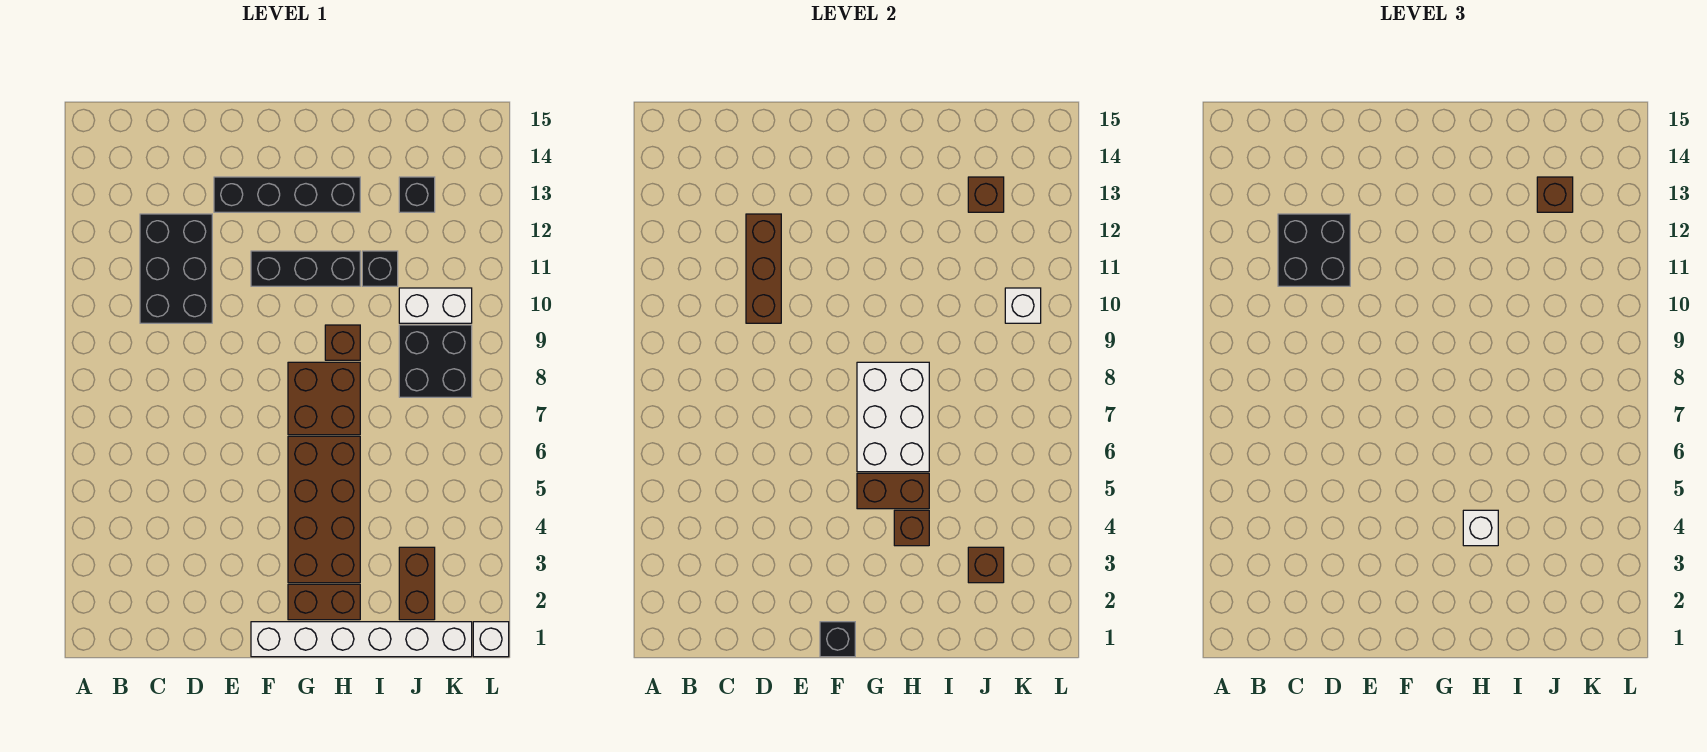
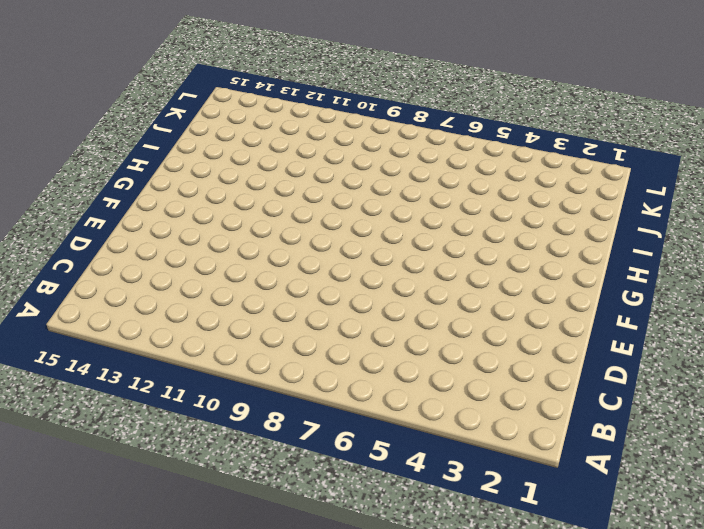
none -> black brick C10:D12 level 1
none -> black brick E13:H13 level 1
none -> white brick F1:K1 level 1

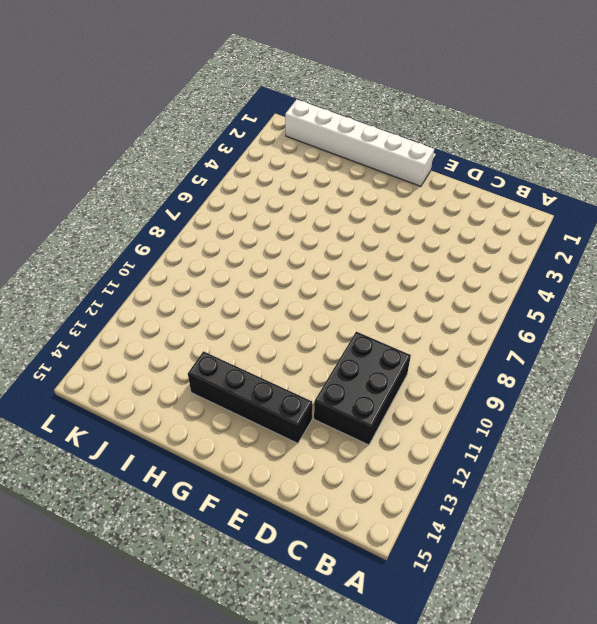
none -> black brick F11:H11 level 1
none -> brown brick G2:H2 level 1
none -> brown brick G3:H6 level 1

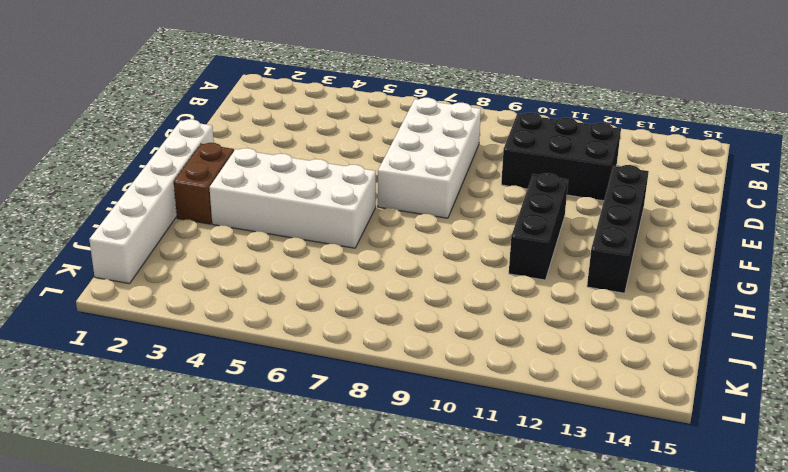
white brick C7:F8 level 1 -> none
white brick G3:H6 level 1 -> brown brick G3:H6 level 1
none -> brown brick G7:H8 level 1
none -> brown brick H9 level 1
none -> black brick I11 level 1

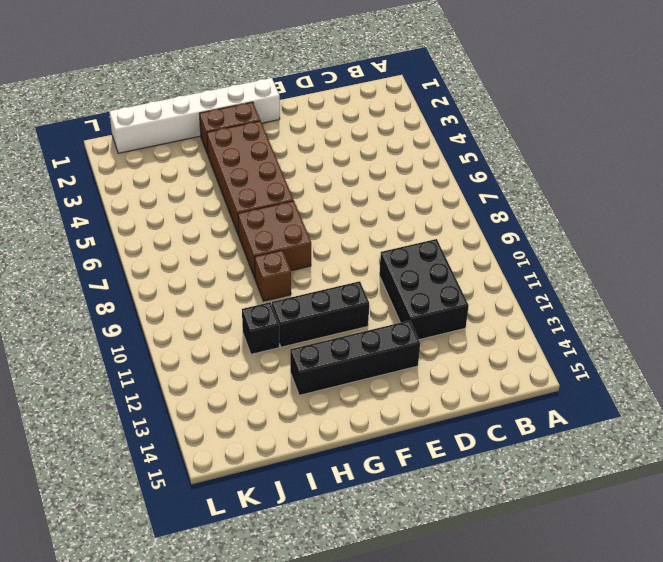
none -> brown brick J2:J3 level 1
none -> black brick J8:K9 level 1
none -> white brick J10:K10 level 1

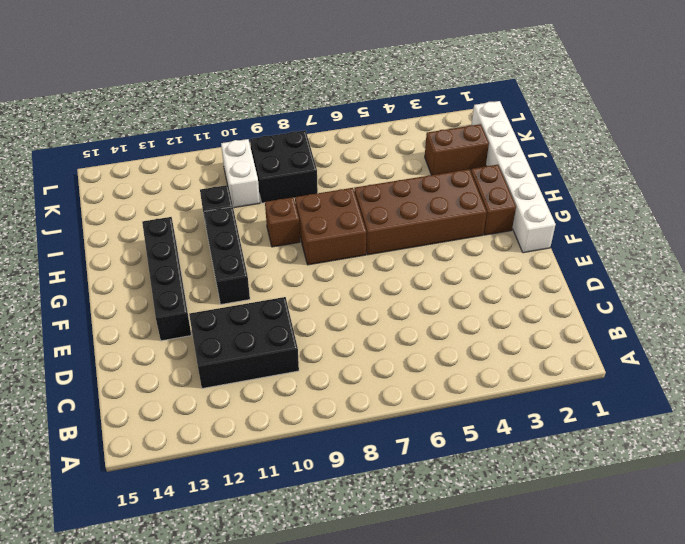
none -> black brick J13 level 1
none -> white brick L1 level 1
none -> brown brick D10:D12 level 2

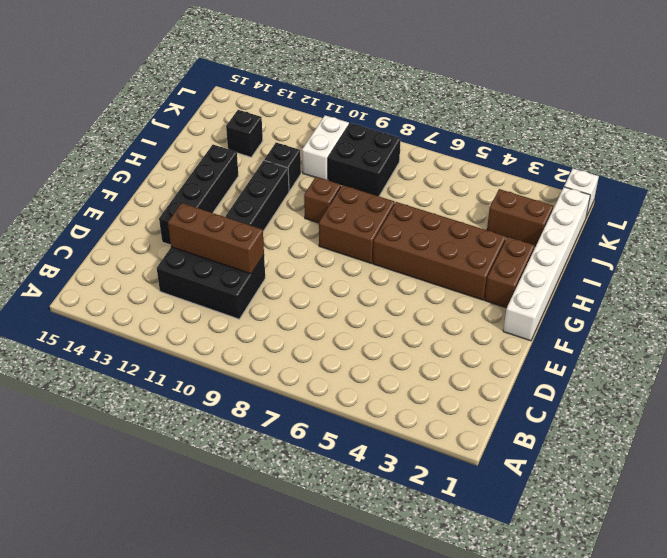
none -> black brick F1 level 2
none -> brown brick G5:H5 level 2
none -> white brick G6:H8 level 2

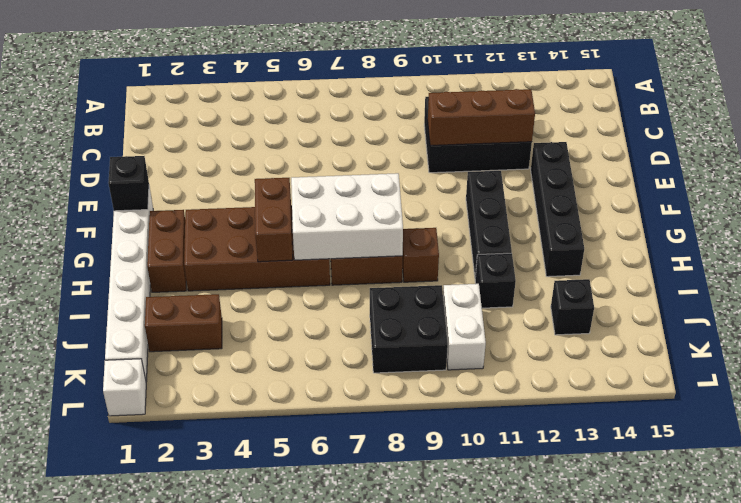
none -> brown brick H4 level 2
none -> brown brick J3 level 2
none -> brown brick J13 level 2

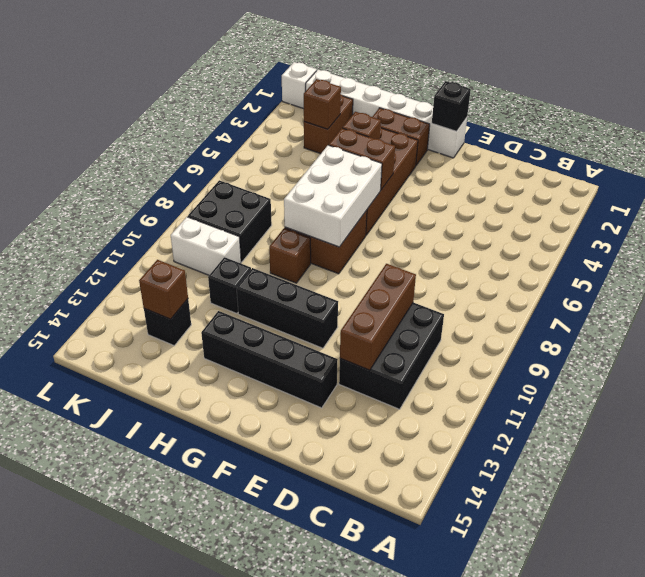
none -> white brick K10 level 2
none -> black brick C11:D12 level 3
none -> white brick H4 level 3

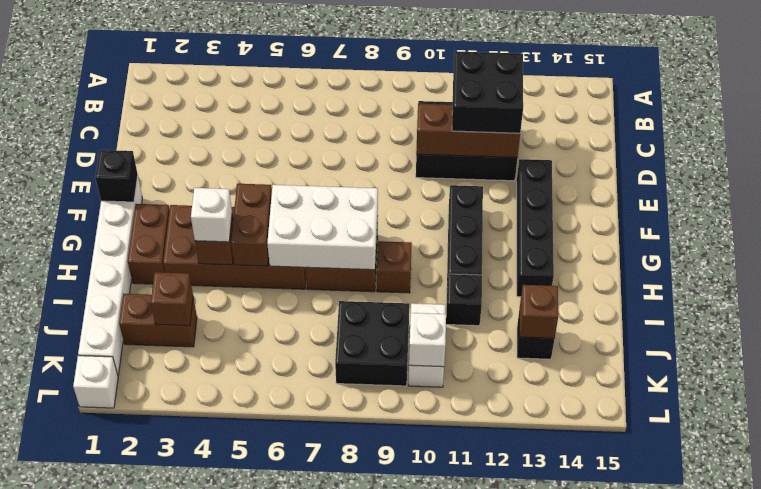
none -> brown brick J13 level 3

